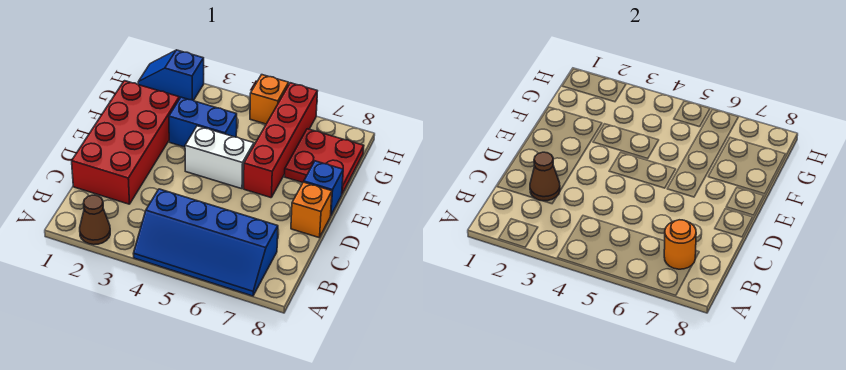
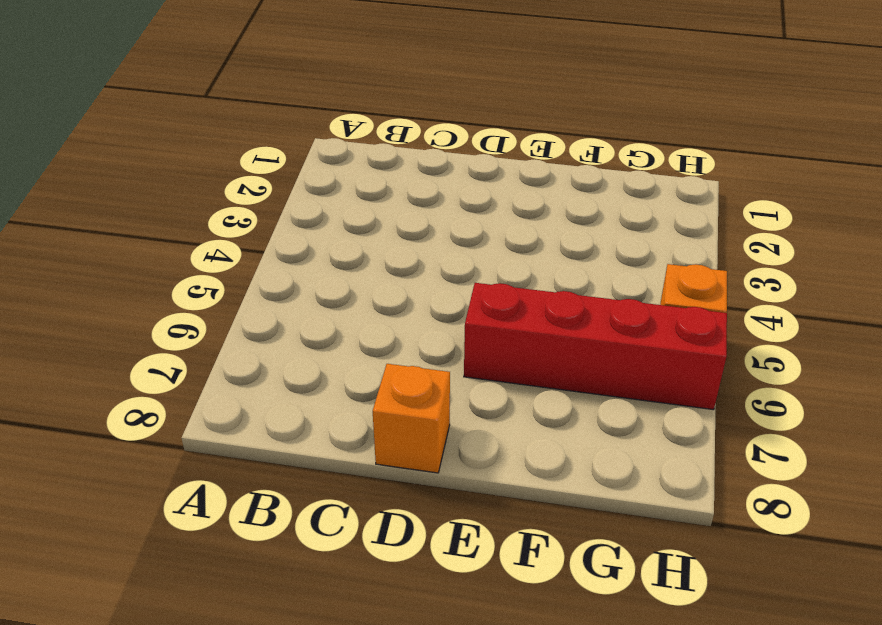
none -> brown cone A2 level 1
none -> blue slope A4:B7 level 1 top B
none -> red brick C1:F2 level 1

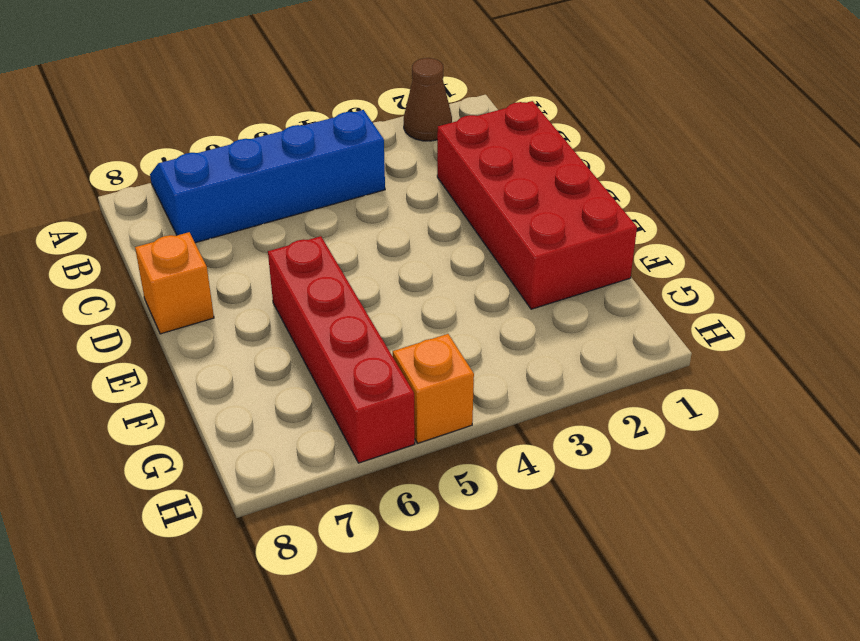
none -> white brick E4:E5 level 1
none -> blue brick E8 level 1
none -> blue brick F3:F4 level 1

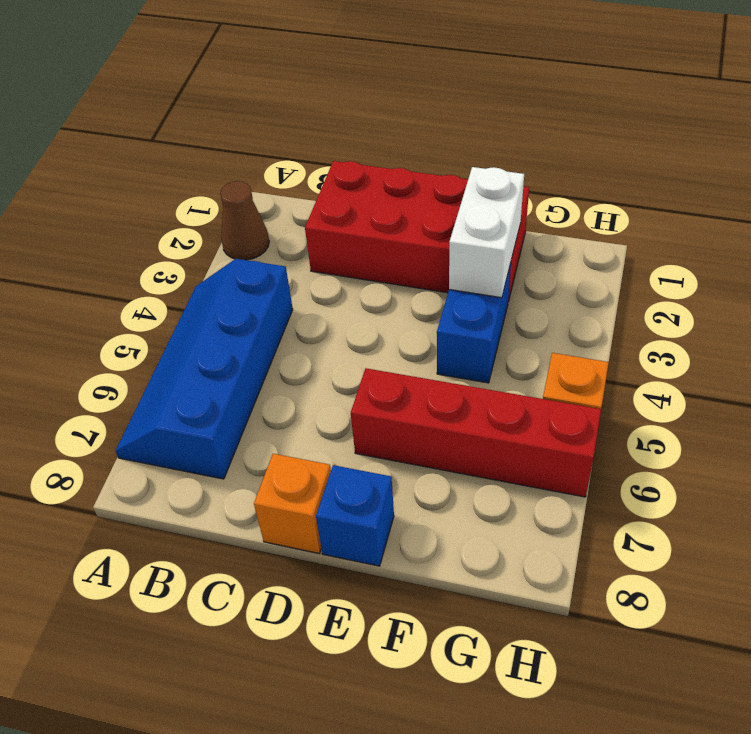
white brick F2:F3 level 2 -> white brick E4:E5 level 1
none -> red plate F7:G8 level 1
none -> blue slope H1:H2 level 1 top 2
none -> orange round brick B7 level 2

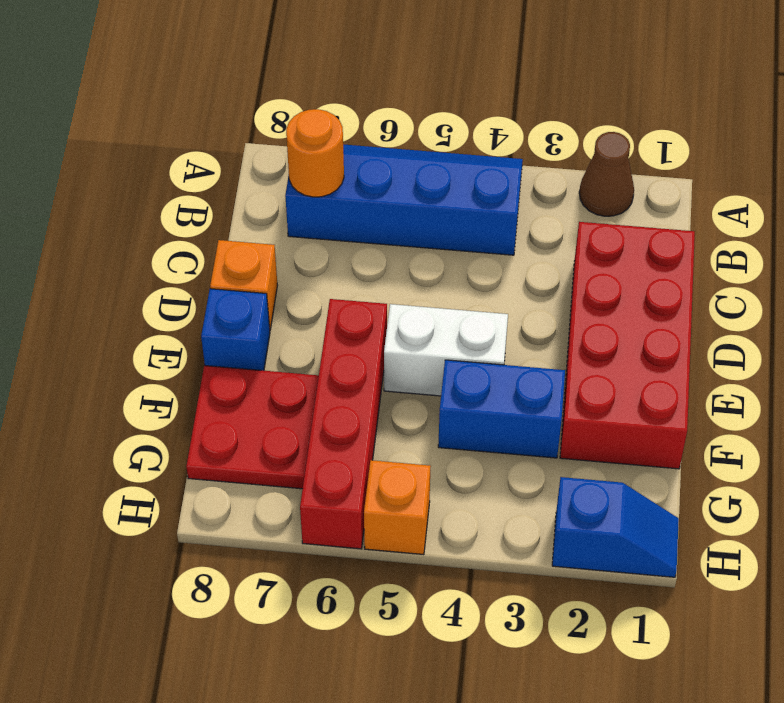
none -> brown cone C2 level 2

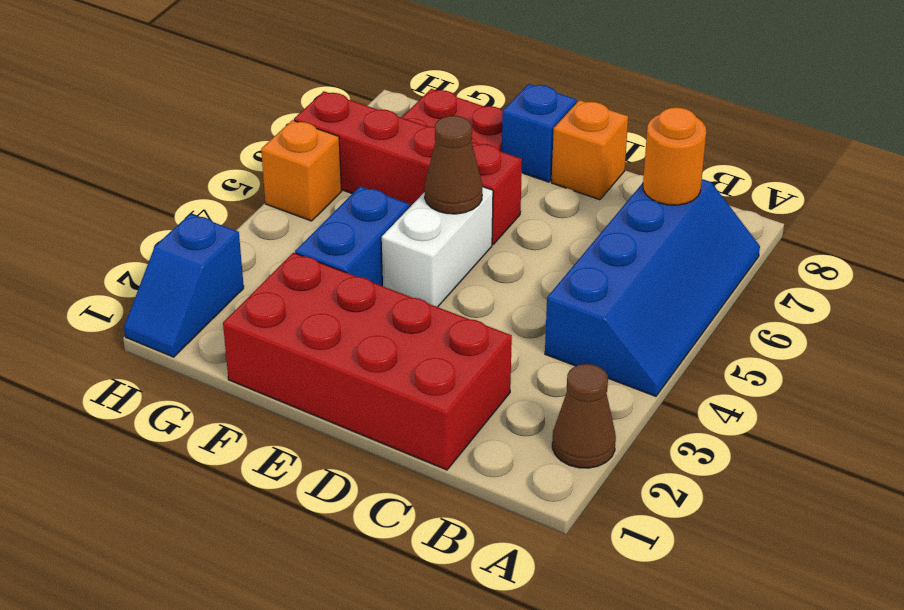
brown cone E5 level 2 -> brown cone C2 level 2

